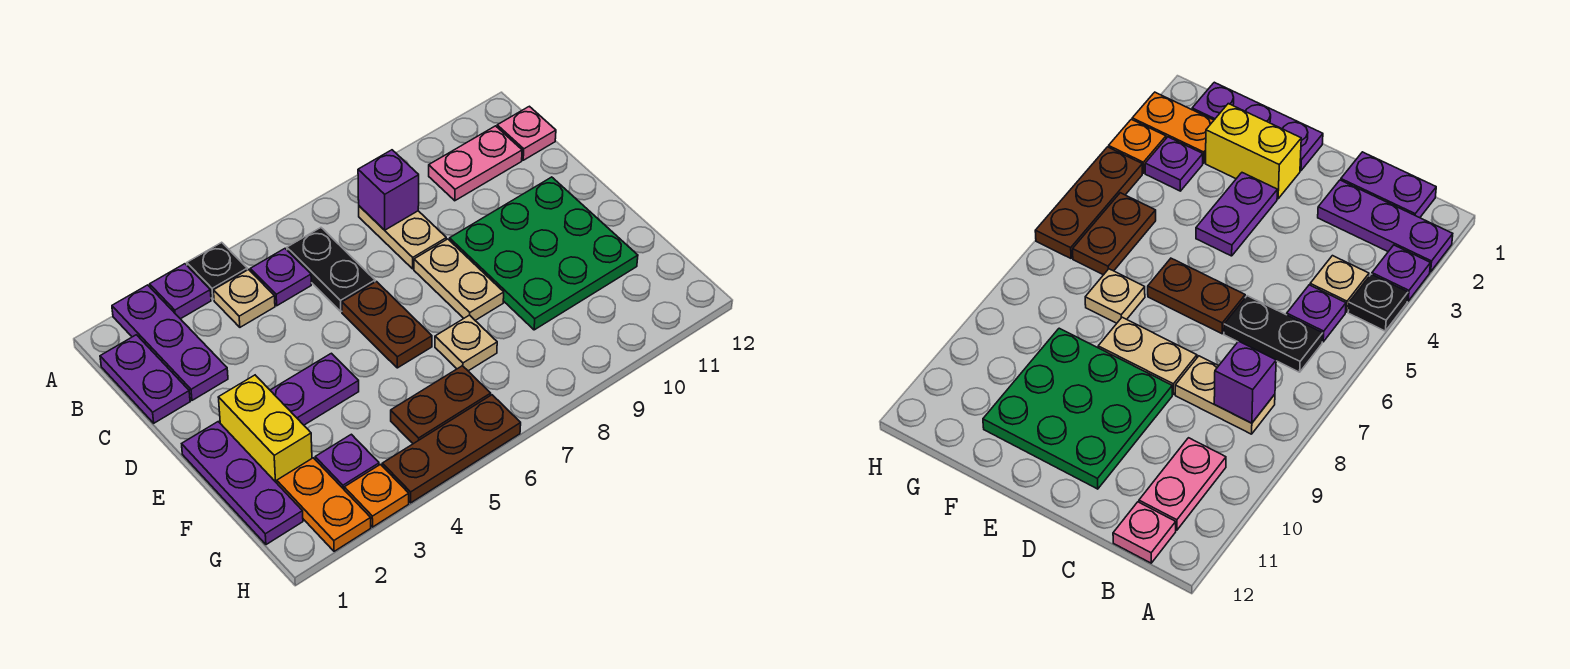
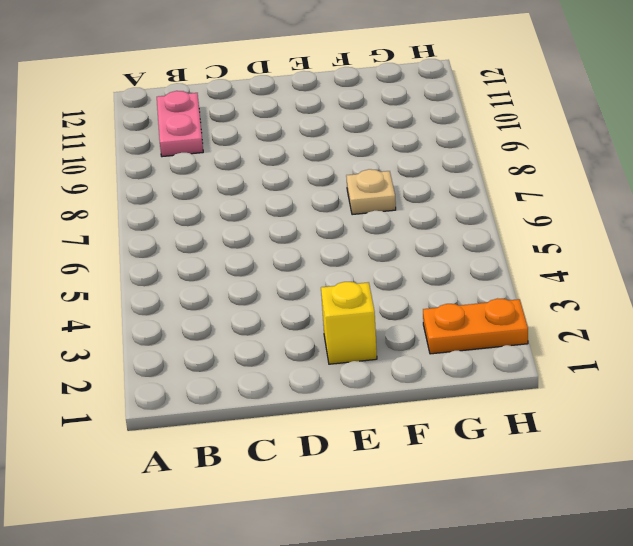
yellow brick E2 level 1 -> yellow brick E2:F2 level 1
none -> purple plate A2:C2 level 1
none -> purple plate A3 level 1
none -> black plate A4 level 1

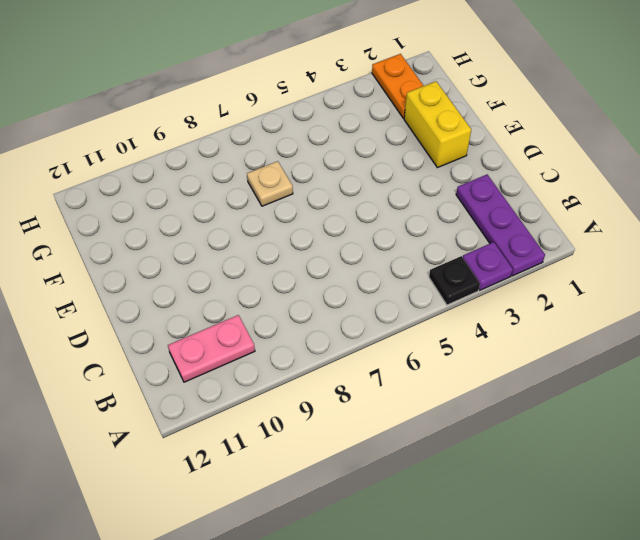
none -> purple plate B1:C1 level 1
none -> tan plate B4 level 1
none -> purple plate B5 level 1

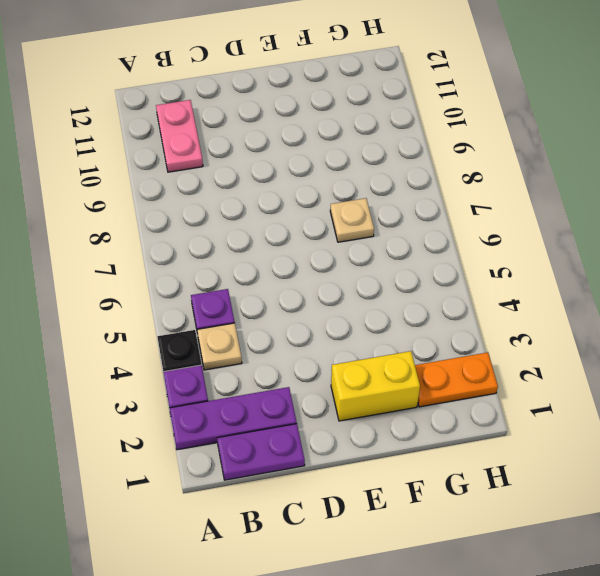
none -> black plate B6:C6 level 1
none -> tan plate B8:C8 level 1
none -> pink plate B12 level 1

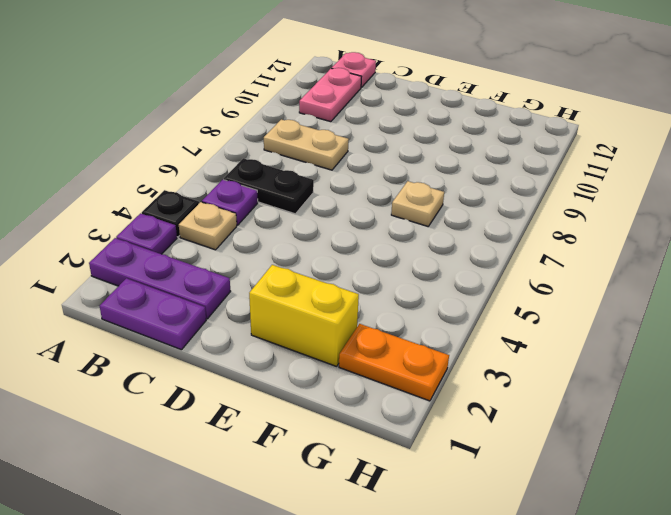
none -> brown plate D6:E6 level 1
none -> tan plate D8:E8 level 1
none -> green plate D9:F11 level 1

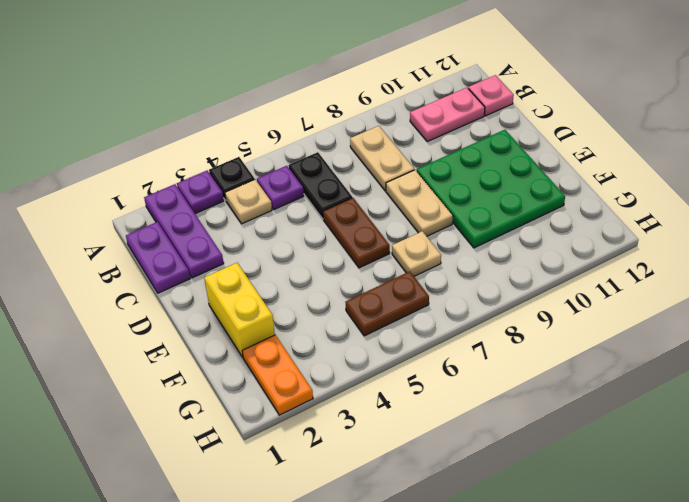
none -> purple plate E1:G1 level 1
none -> purple plate E3:E4 level 1
none -> purple plate G3 level 1

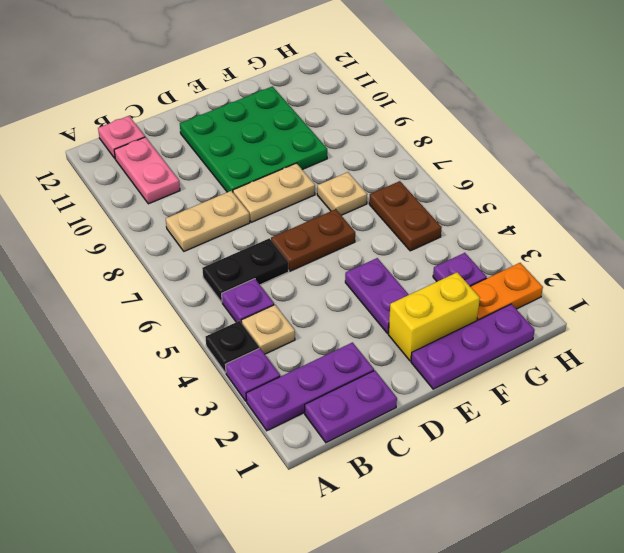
none -> orange plate H3 level 1
none -> brown plate H4:H6 level 1
none -> purple brick B8 level 2

